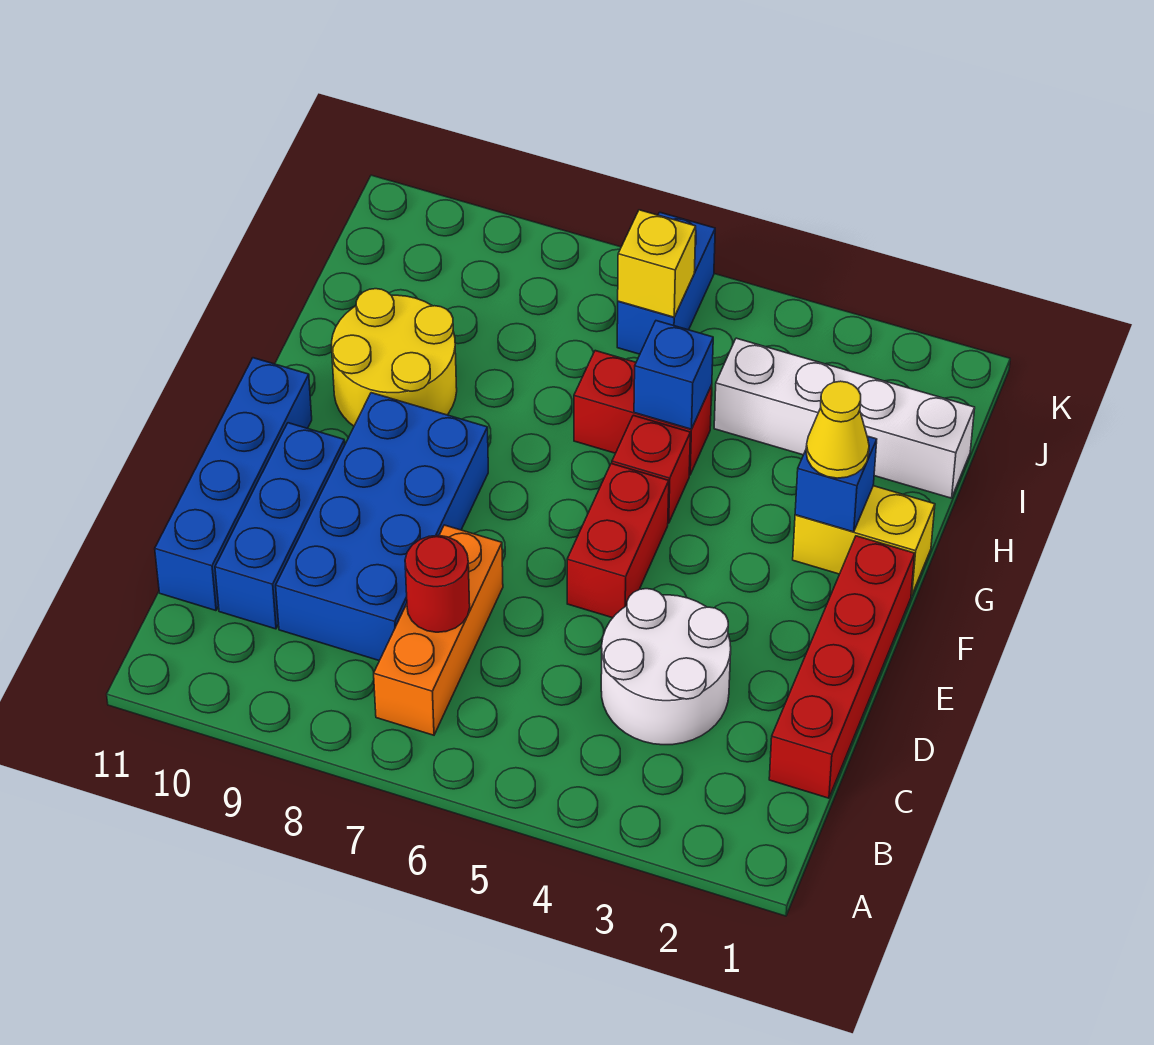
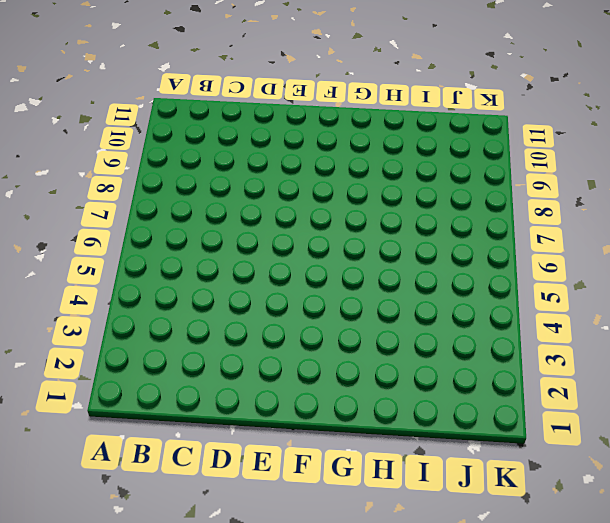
none -> orange brick B7:D7 level 1
none -> red brick C1:F1 level 1
none -> white round brick C3:D4 level 1

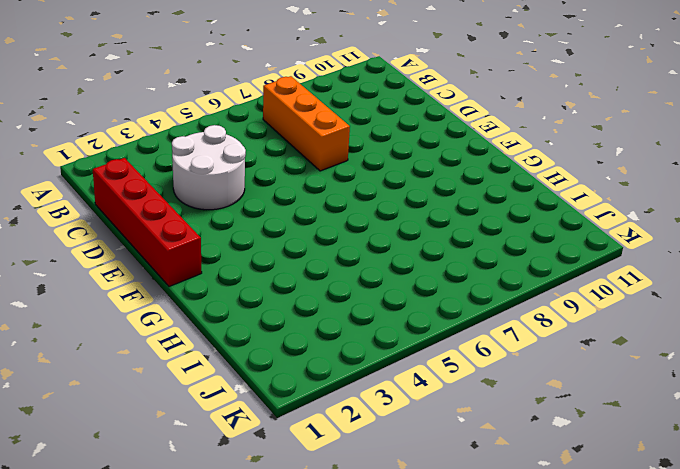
none -> blue brick C8:F9 level 1
none -> blue brick C10:E10 level 1
none -> blue brick C11:F11 level 1

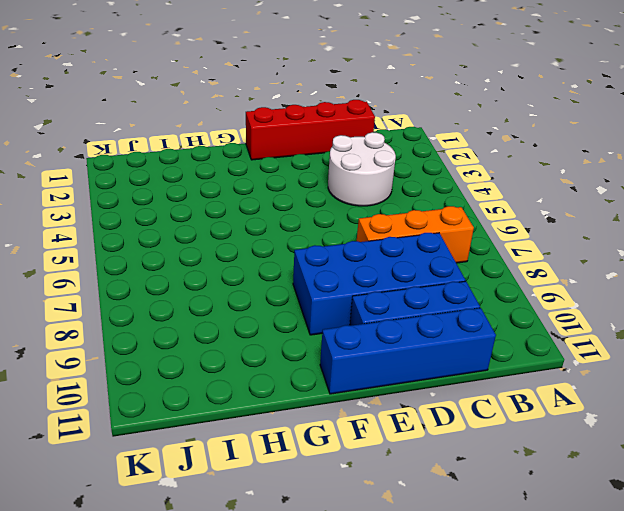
none -> red brick E5:F5 level 1
none -> yellow brick G1:G2 level 1
none -> red brick G5 level 1

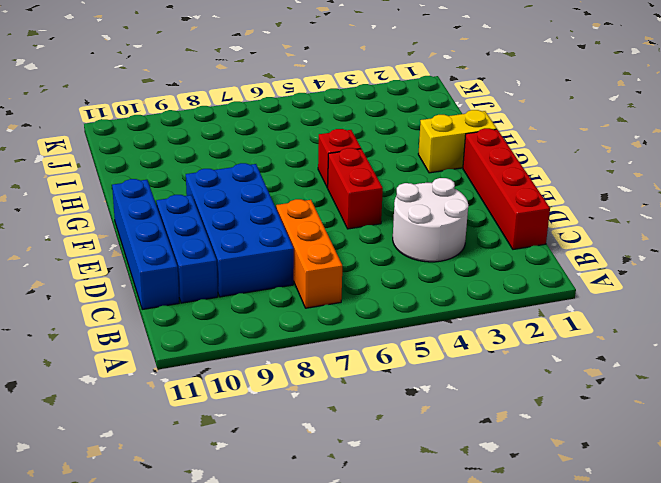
none -> yellow round brick G9:H10 level 1
none -> red brick H5:H6 level 1
none -> white brick I1:I4 level 1

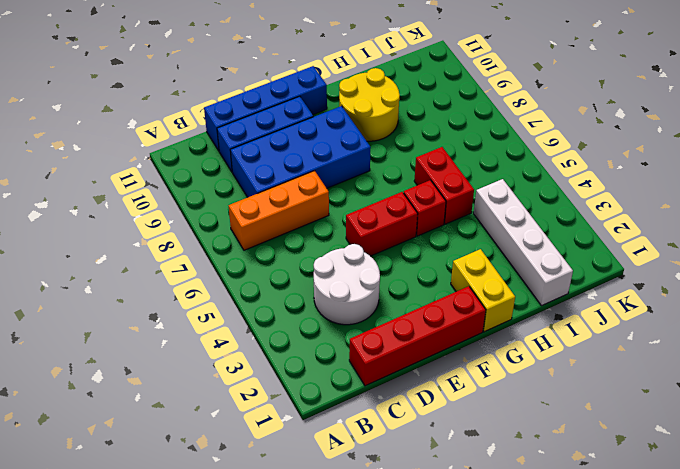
none -> blue brick J6:K6 level 1
none -> red round brick C7 level 2
none -> blue brick G2 level 2

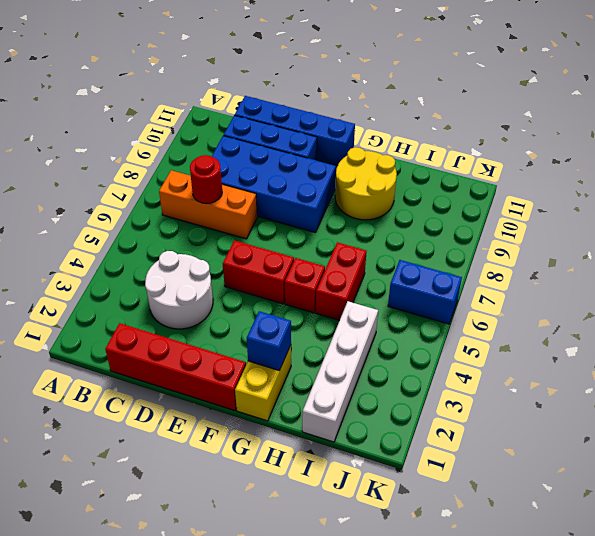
none -> blue brick H5 level 2
none -> yellow brick J6 level 2
none -> yellow cone G2 level 3

